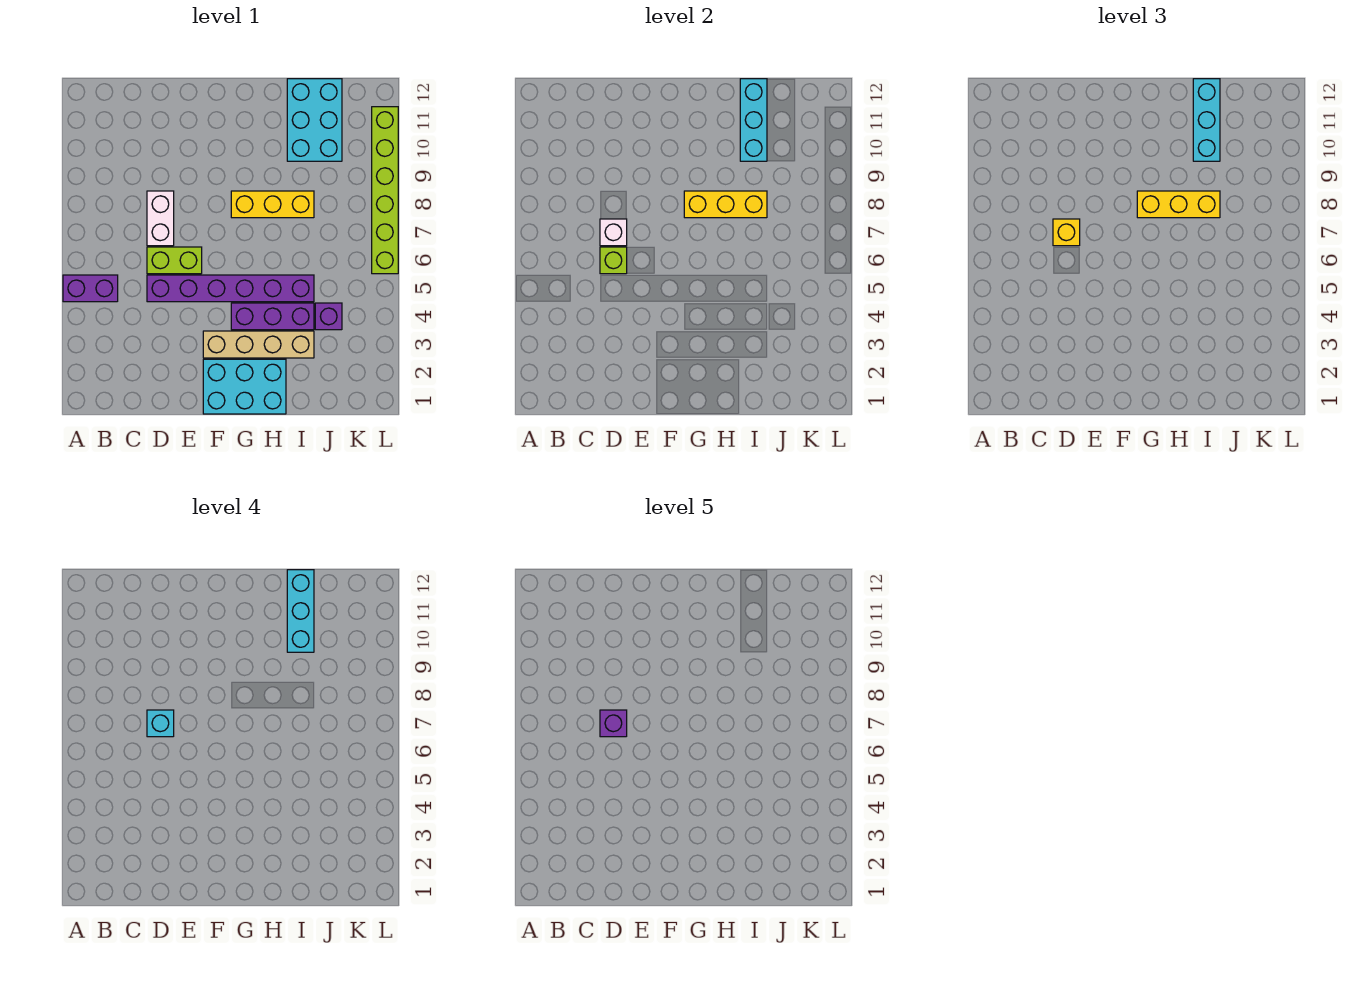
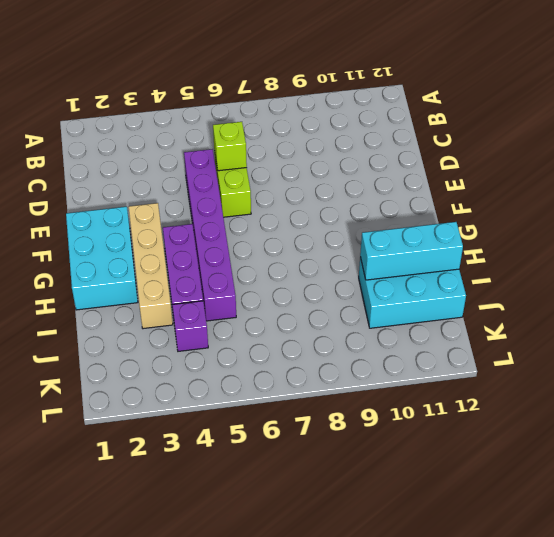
none -> purple brick A5:B5 level 1
none -> white brick D7:D8 level 1
none -> yellow brick G8:I8 level 1

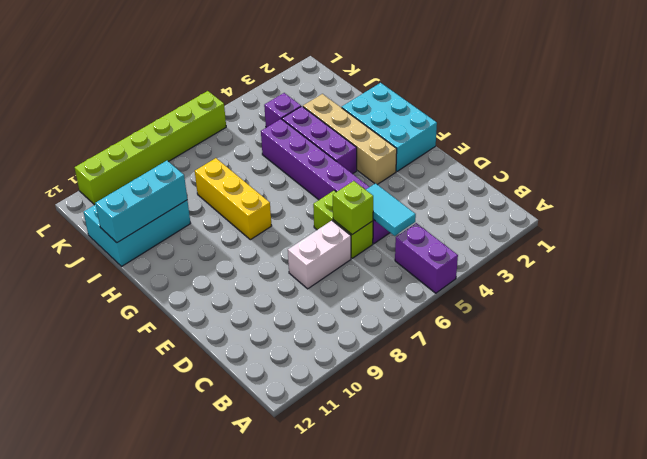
cyan tile C5:D5 level 2 -> none
none -> white brick D7 level 2
none -> yellow brick G8:I8 level 2
none -> yellow brick D7 level 3

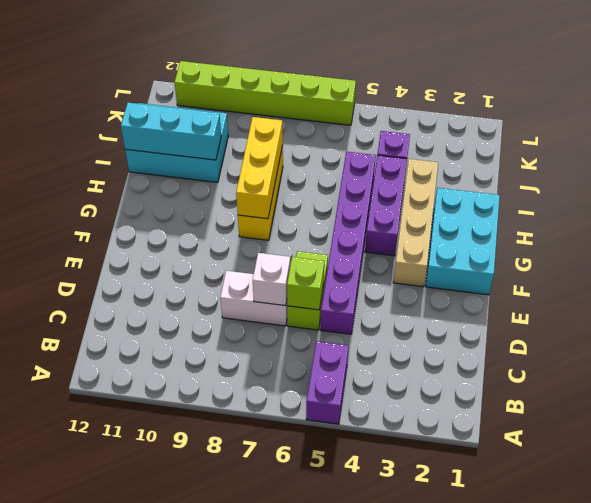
none -> yellow brick D7 level 3
none -> yellow brick G8:I8 level 3
none -> cyan brick I10:I12 level 3

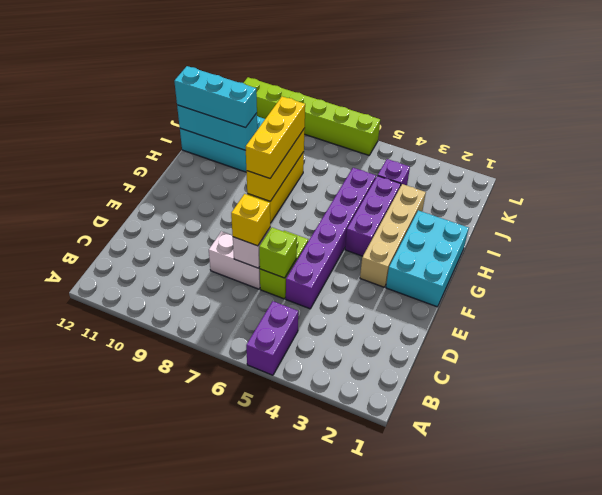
none -> cyan brick D7 level 4
none -> cyan brick I10:I12 level 4
none -> purple brick D7 level 5

